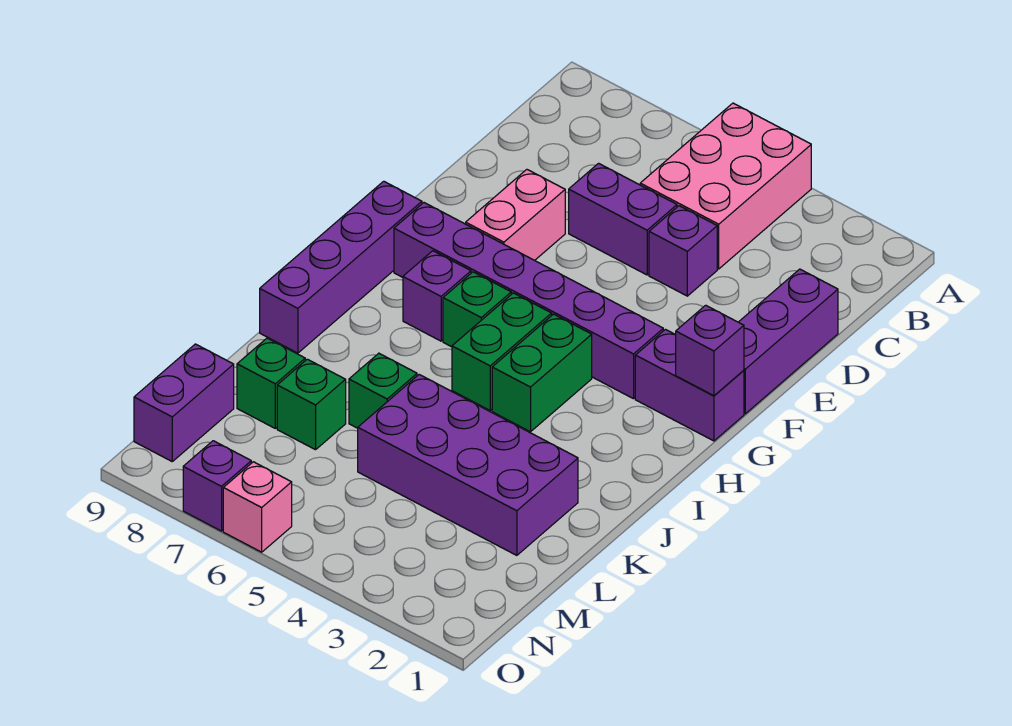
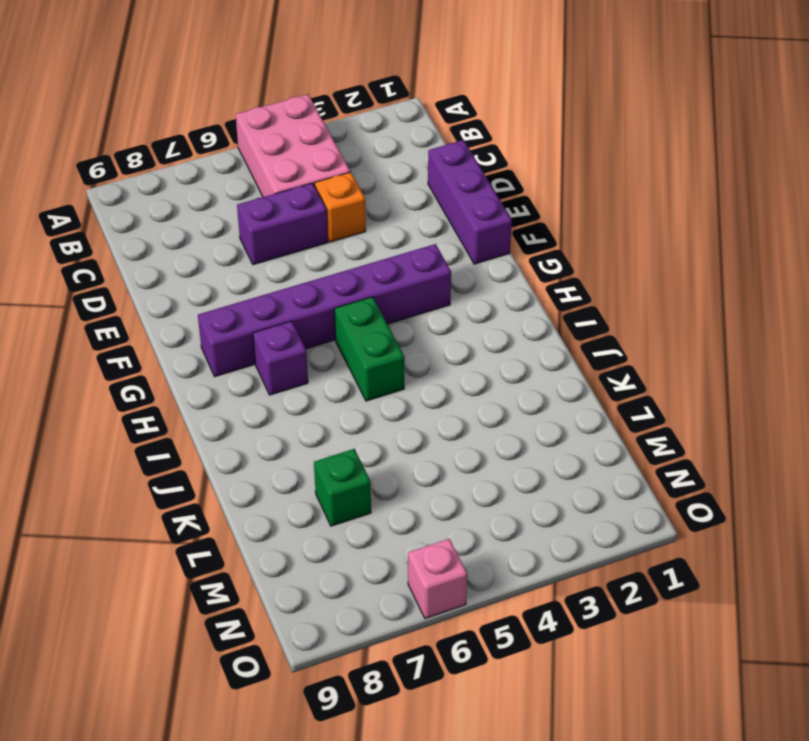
orange brick D4 level 1 -> purple brick D4 level 1
none -> pink brick E7:F7 level 1
none -> purple brick G1:G2 level 1
none -> purple brick G9:J9 level 1

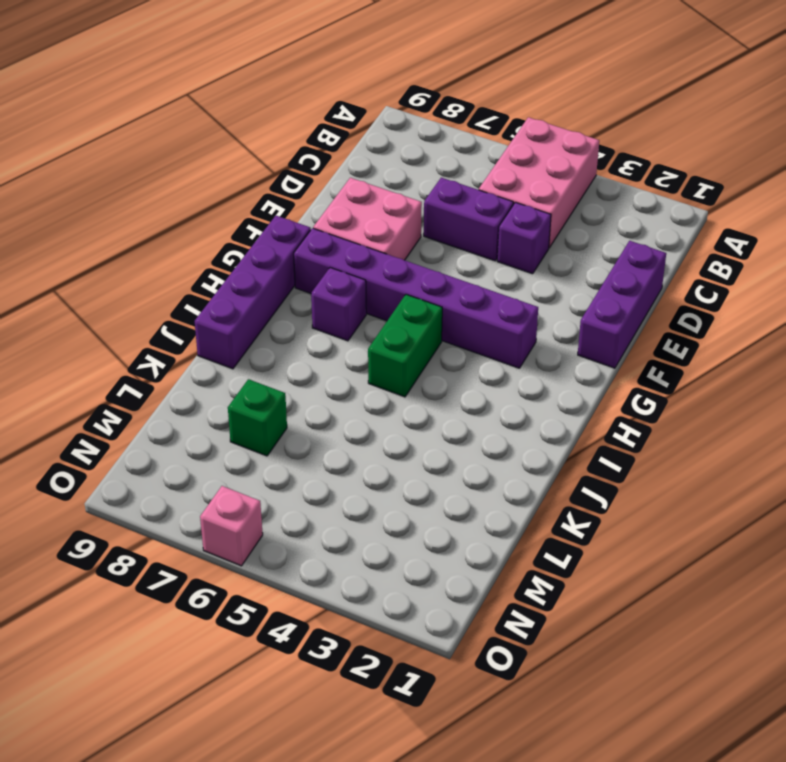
pink brick E7:F8 level 1 -> pink brick E7:F7 level 1
none -> purple brick G1:G2 level 1
none -> green brick H4:I4 level 1
none -> green brick H6 level 1

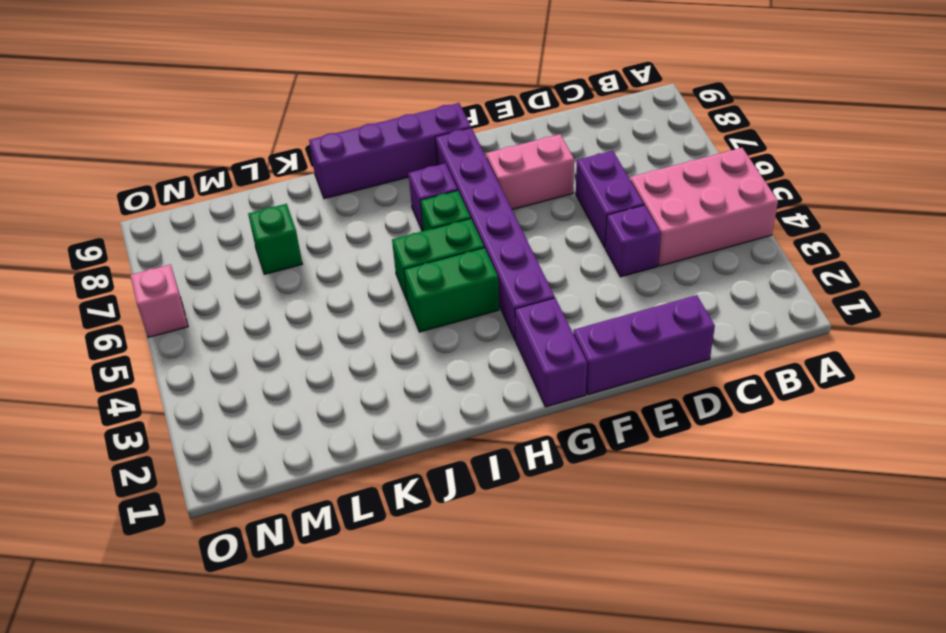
none -> purple brick K2:L5 level 1
none -> green brick K6 level 1
none -> green brick L8 level 1

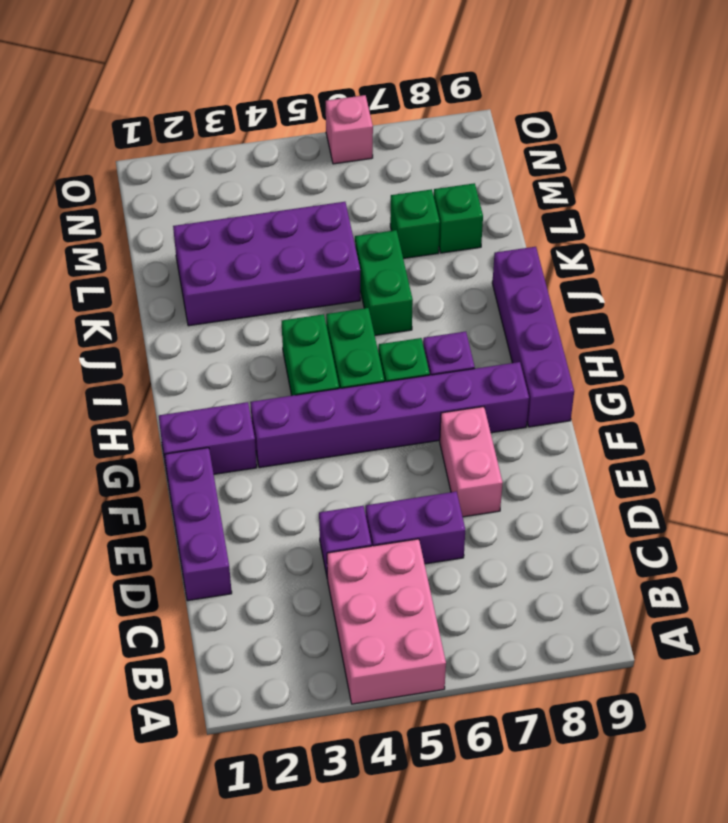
green brick J6:K6 level 1 -> green brick K6 level 1
none -> purple brick M9:N9 level 1
none -> purple brick O7 level 1
none -> purple brick G1 level 2

